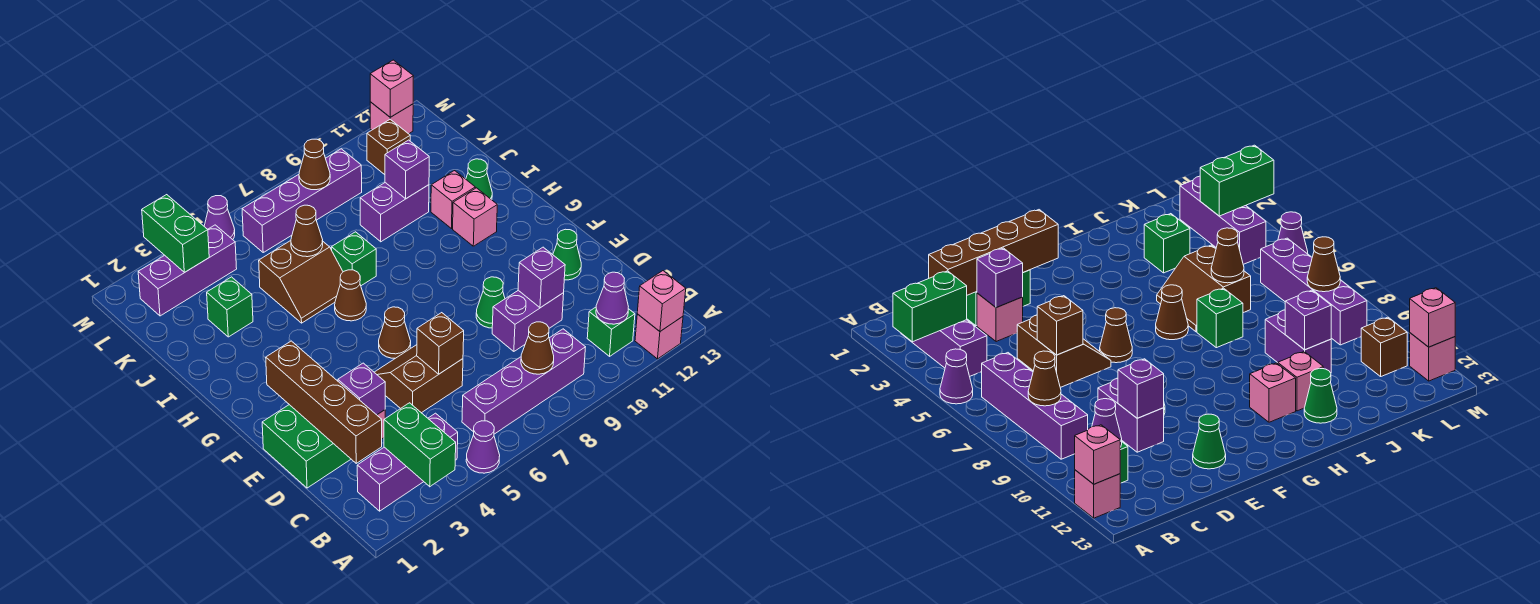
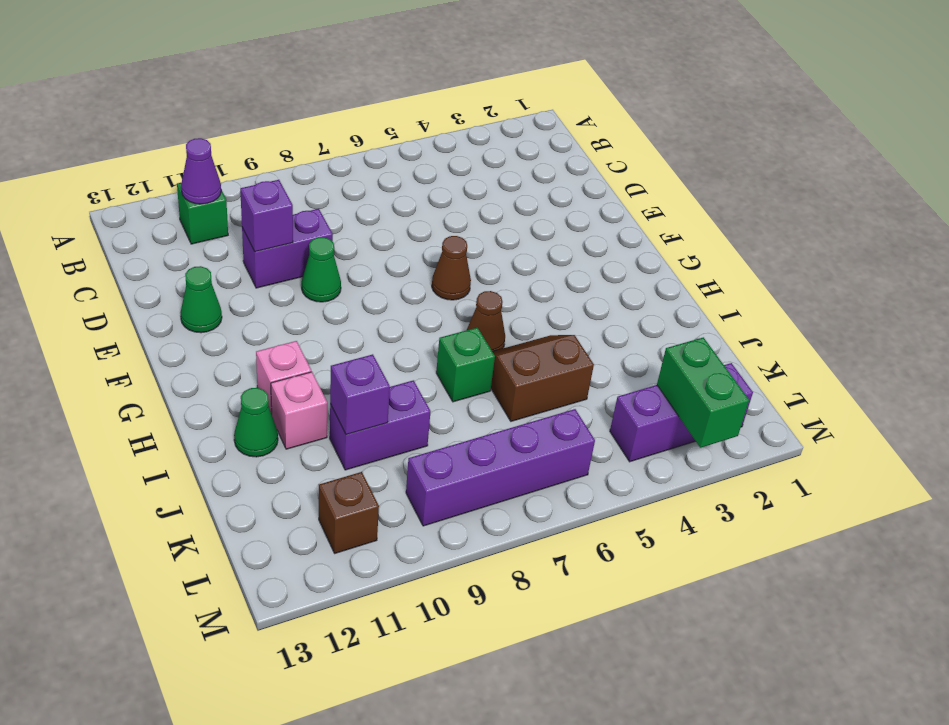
none -> purple cone A5 level 1
none -> pink brick A12 level 1
none -> purple brick B2:B4 level 1
none -> purple brick B6:B9 level 1

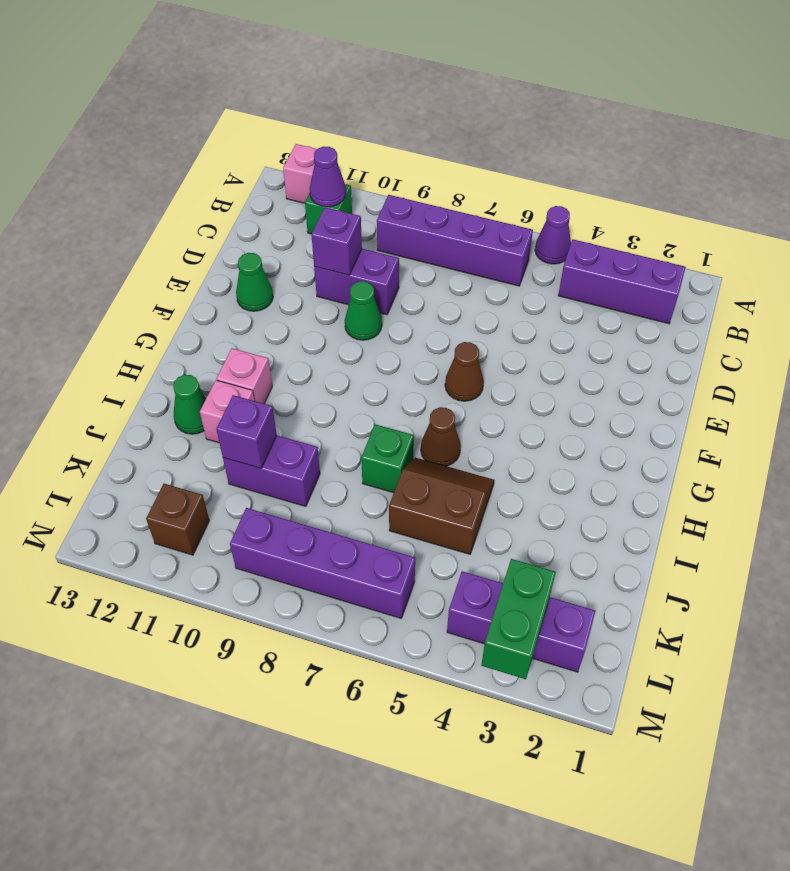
none -> green brick D1:E2 level 1
none -> pink brick D3 level 1
none -> brown slope D5:E6 level 1 top D
none -> green brick J3 level 1

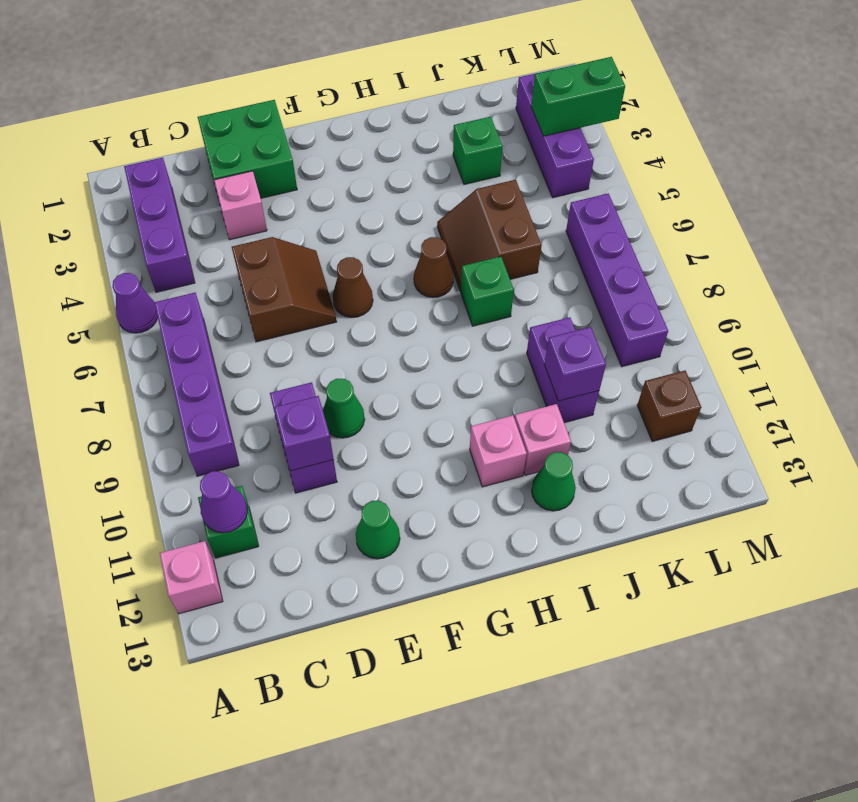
none -> purple cone M5 level 1
none -> pink brick M12 level 1
none -> green brick A3:B3 level 2
none -> pink brick A12 level 2

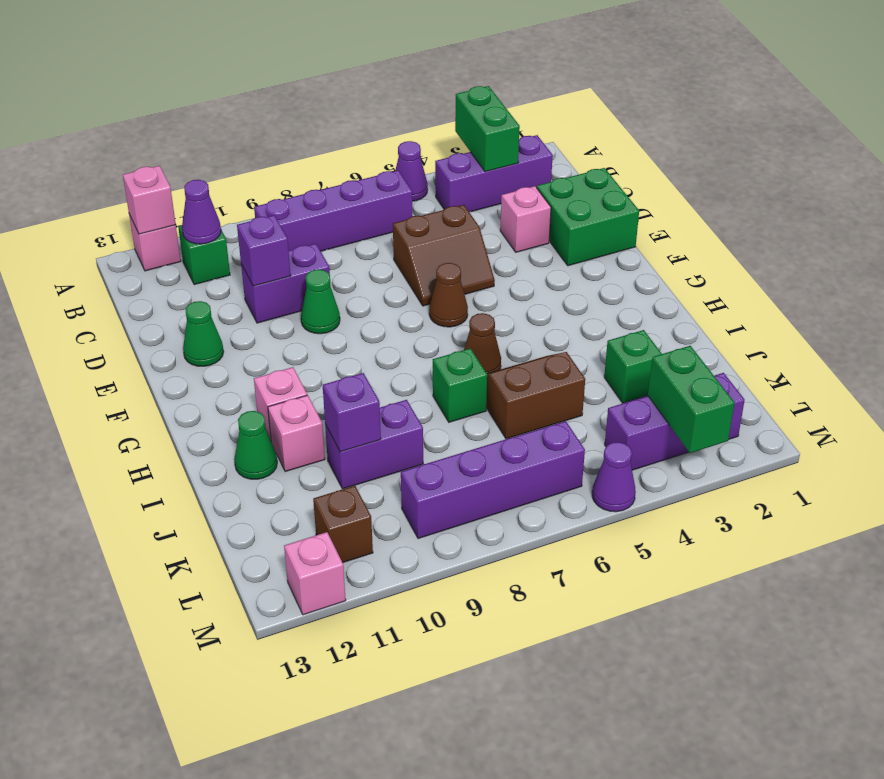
none -> brown cone B8 level 2
none -> brown brick C2:F2 level 2
none -> purple brick D3 level 2
none -> brown brick D6 level 2

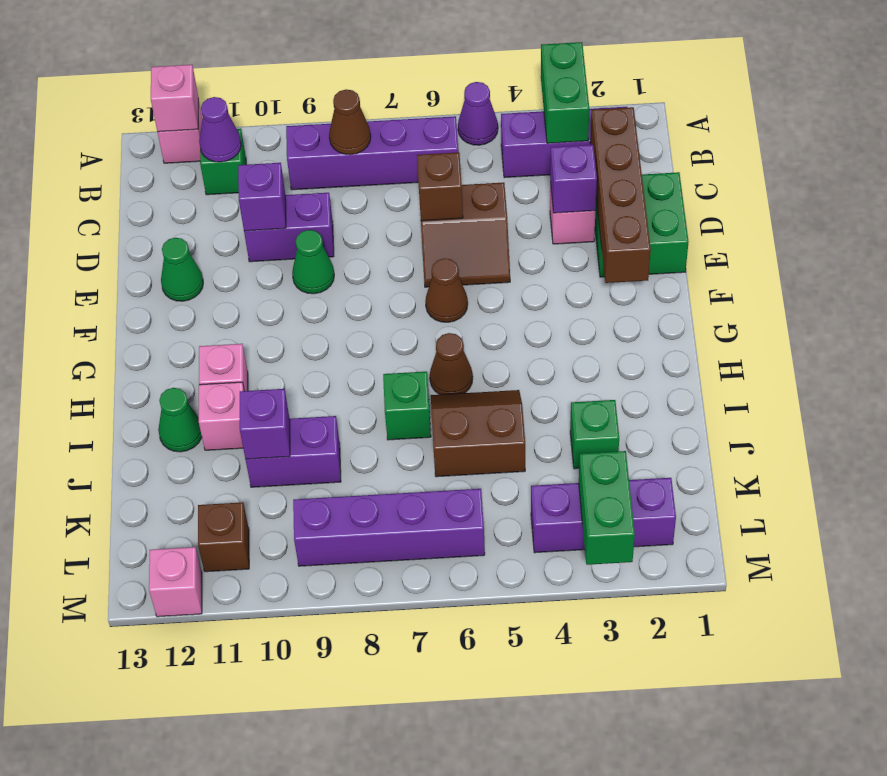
none -> purple cone M5 level 1
none -> brown cone J6 level 2
none -> brown cone L8 level 2
none -> pink brick M12 level 2

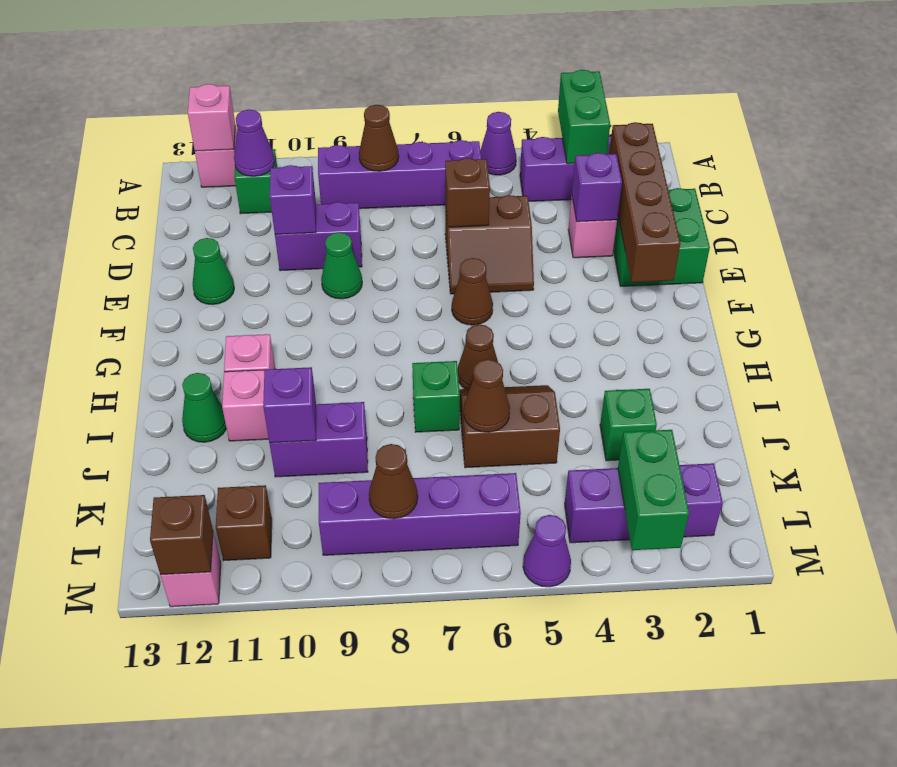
brown brick M12 level 2 -> pink brick M12 level 2

